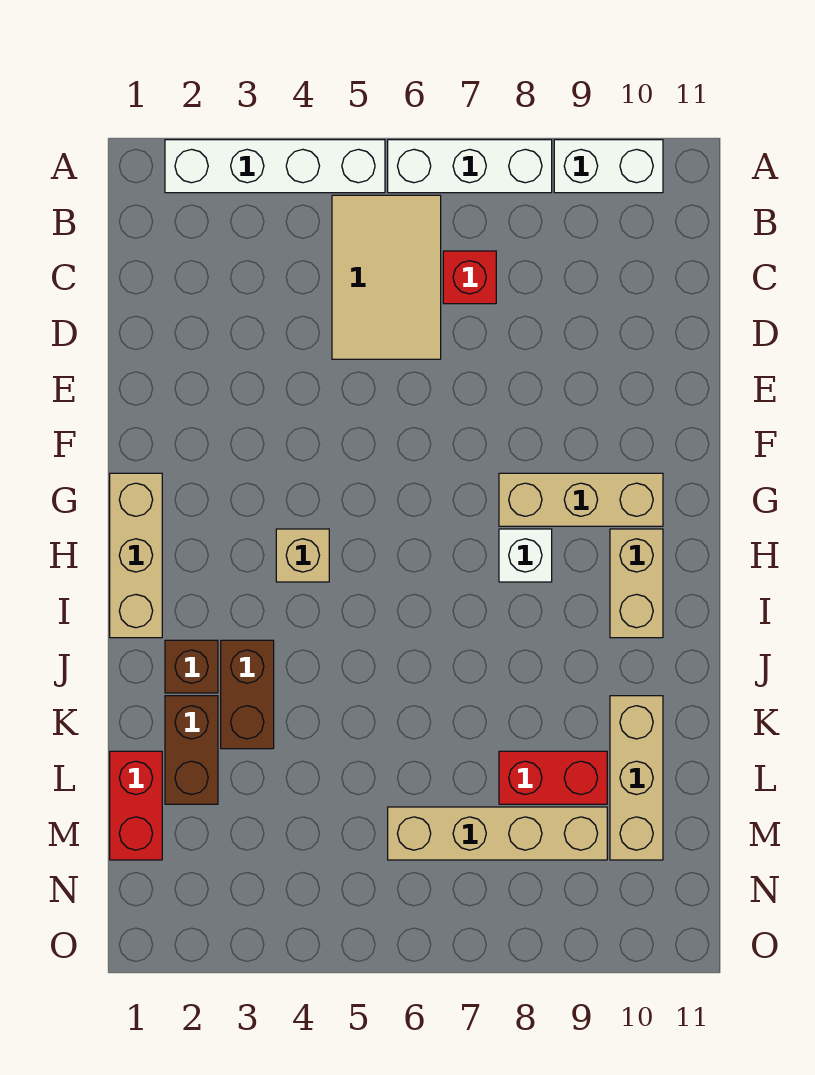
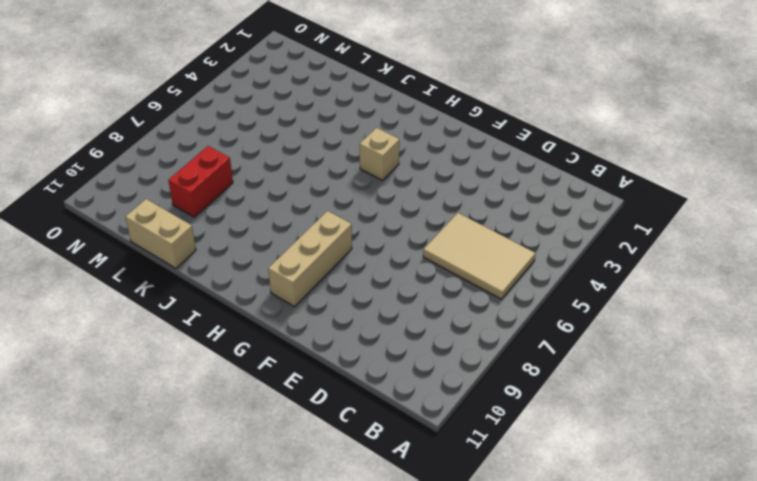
tan brick K11:L11 level 1 -> tan brick H10:I10 level 1
none -> white brick A2:A5 level 1
none -> white brick A6:A8 level 1
none -> white brick A9:A10 level 1

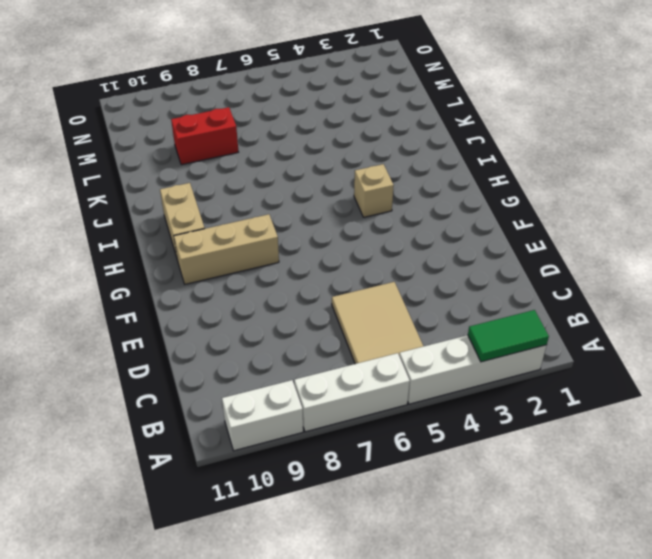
green tile A2:A3 level 2 -> none
none -> red brick C7 level 1
none -> tan brick G1:I1 level 1
none -> white brick H8 level 1

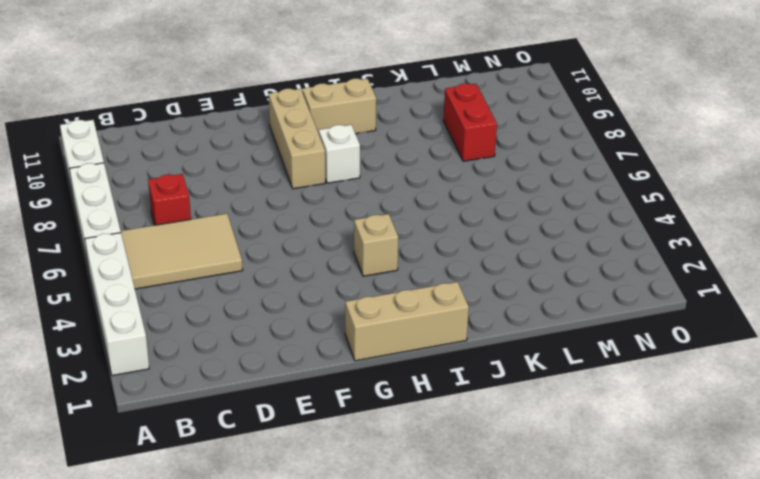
none -> brown brick J2 level 1
none -> brown brick J3:K3 level 1
none -> brown brick K2:L2 level 1

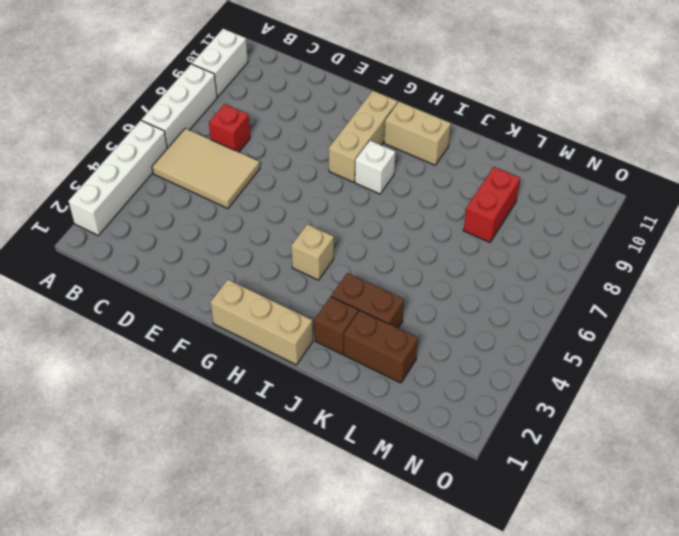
none -> tan brick K10:M10 level 1
none -> red brick L1:M1 level 1
none -> tan brick M6:M9 level 1

